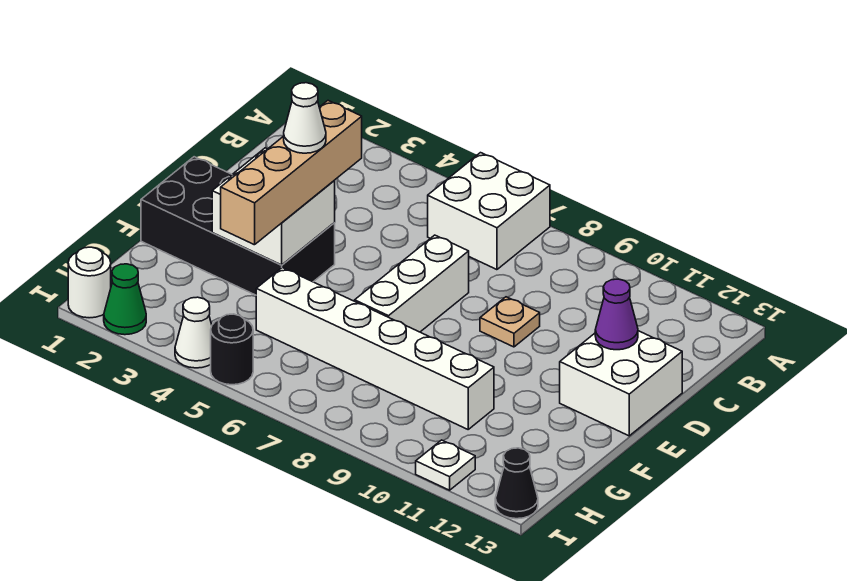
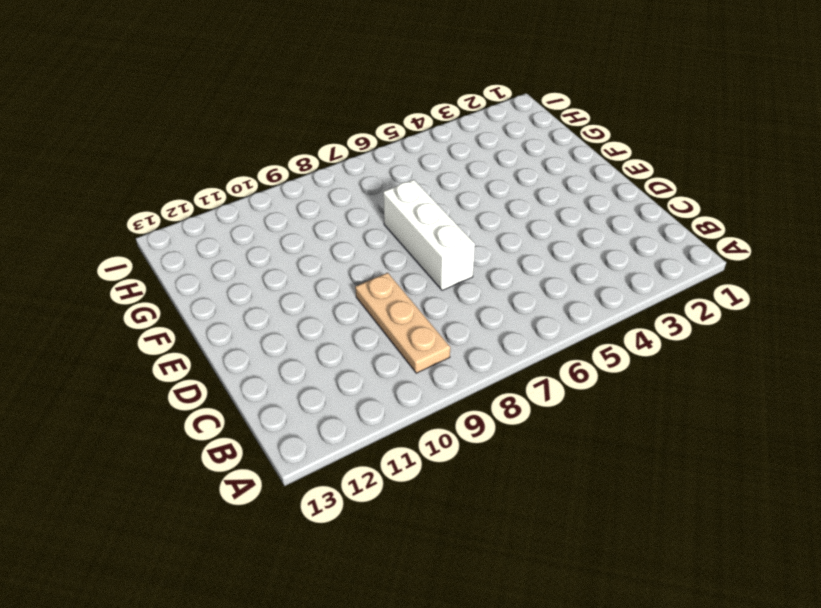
tan plate B9:D9 level 1 -> tan plate D9 level 1
none -> white brick A6:B7 level 1
none -> white brick D12:E13 level 1
none -> black brick E1:F4 level 1

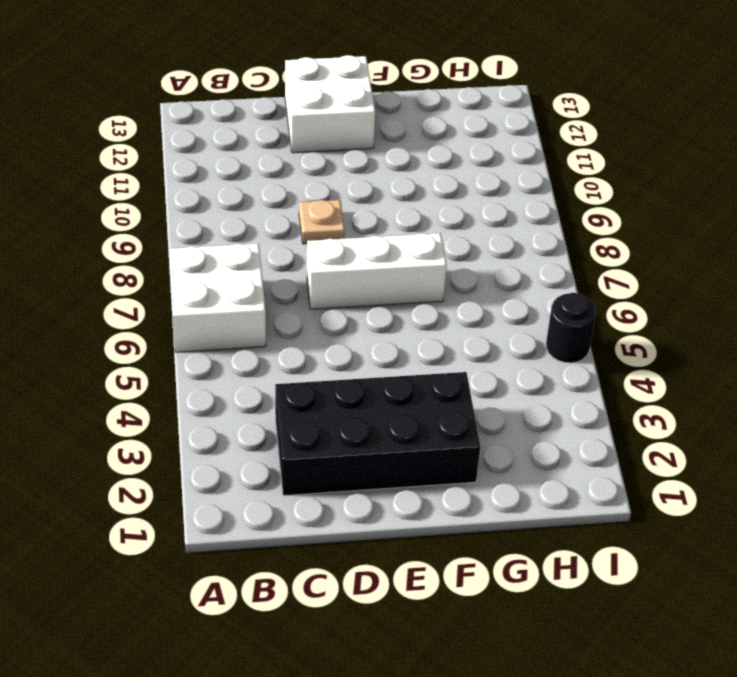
black brick C2:F3 level 1 -> black brick E1:F4 level 1
none -> white brick G5:G10 level 1
none -> white round brick I1 level 1
none -> green cone I2 level 1

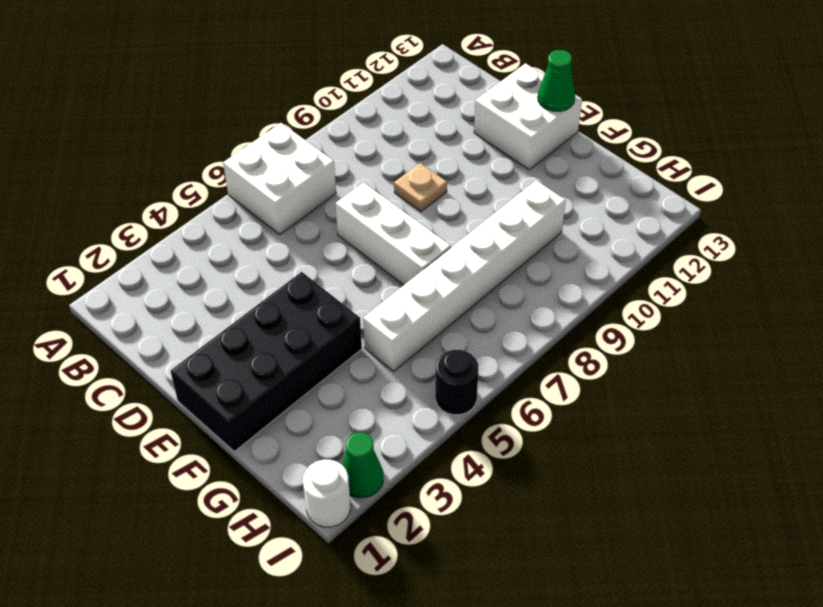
green cone E13 level 2 -> none
none -> white cone I4 level 1
none -> white plate I11 level 1
none -> black cone I13 level 1

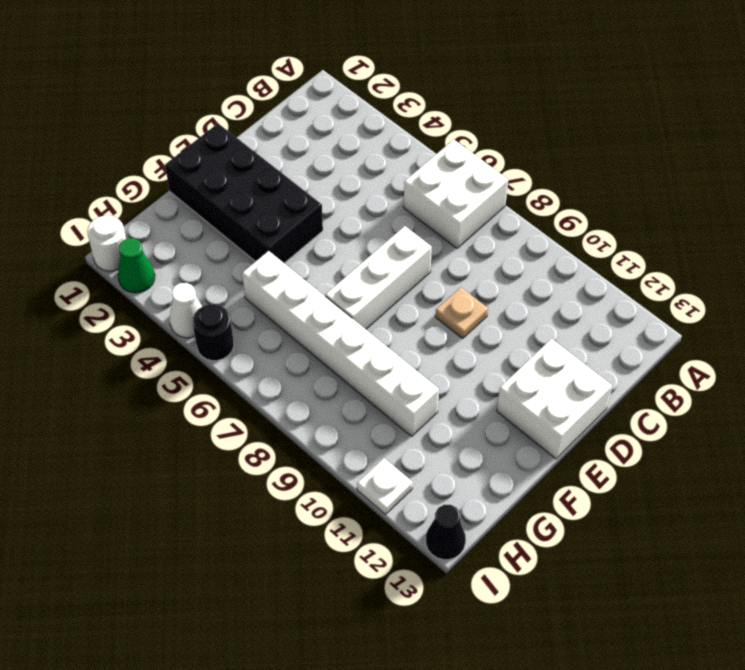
none -> purple cone D12 level 2
none -> white brick E3:F4 level 2
none -> tan brick D4:G4 level 3

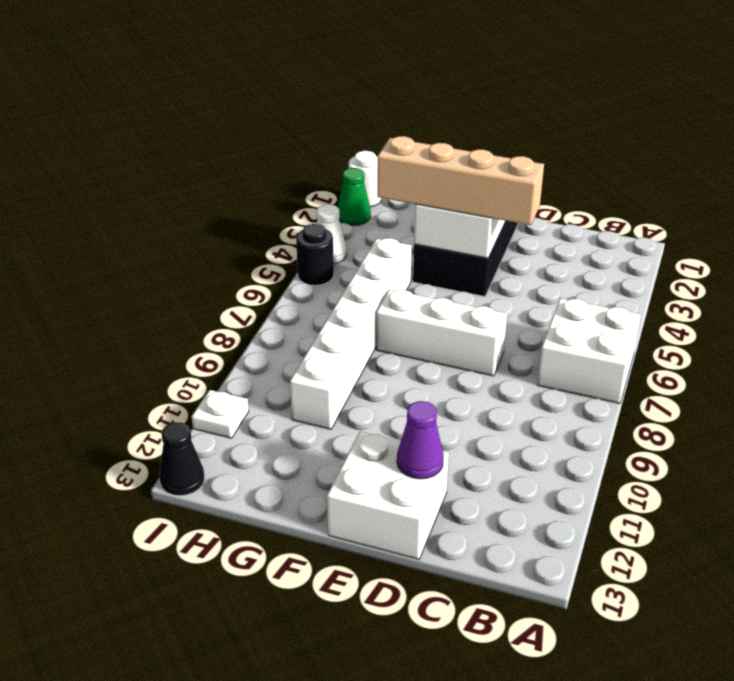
none -> tan plate D9 level 1
none -> white cone E4 level 4

